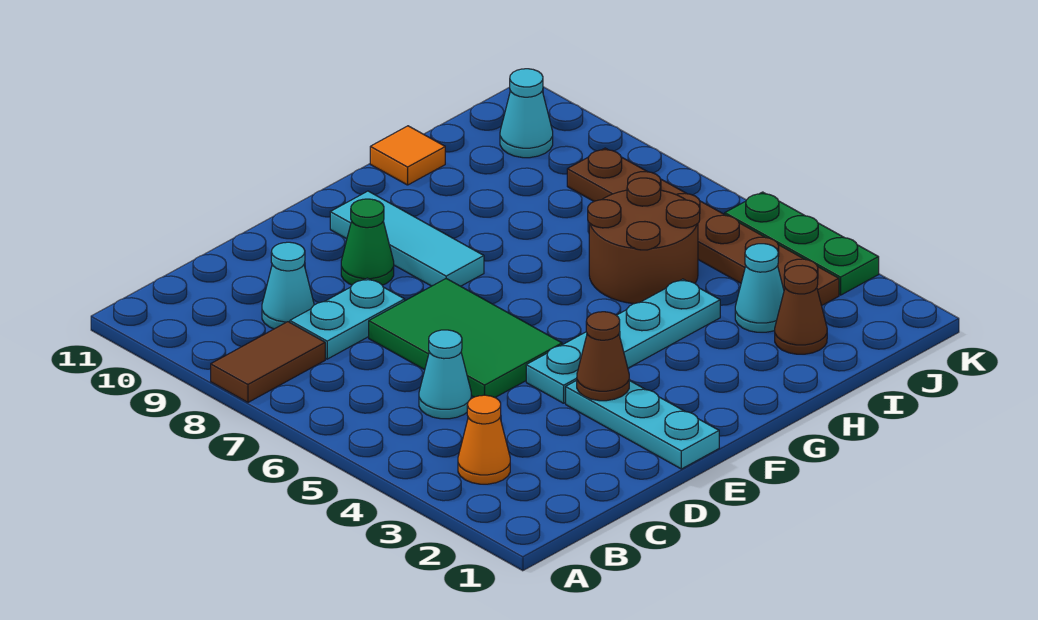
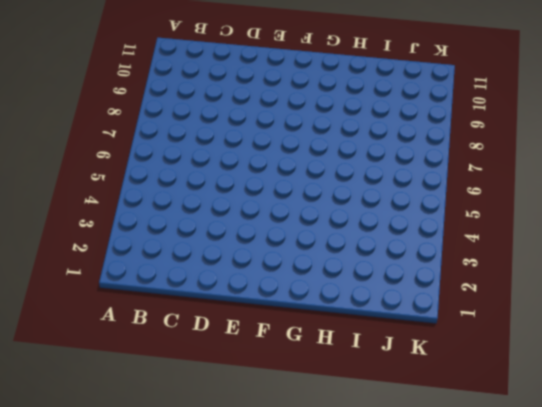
none -> brown tile A8:B8 level 1
none -> orange cone B3 level 1
none -> cyan cone C5 level 1

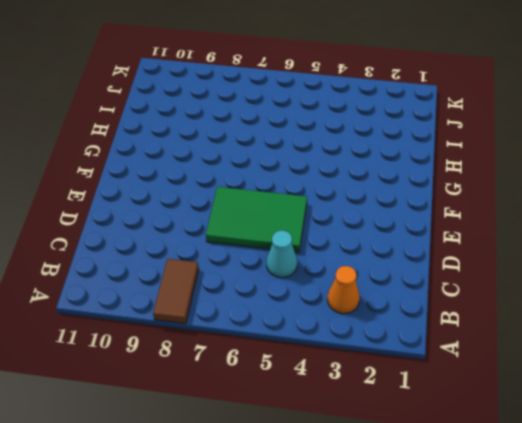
none -> cyan plate C8:D8 level 1
none -> cyan cone C9 level 1
none -> cyan plate E1:E3 level 1

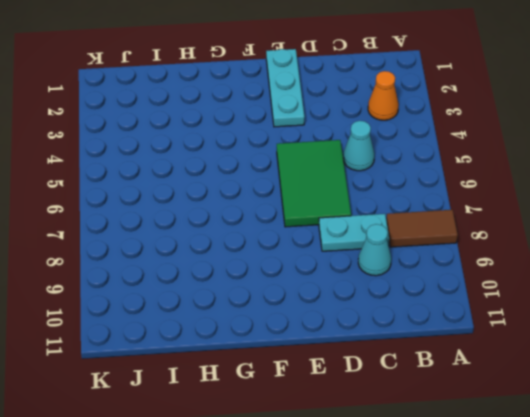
none -> cyan plate E4:H4 level 1
none -> green cone E9 level 1
none -> cyan tile F8:F10 level 1

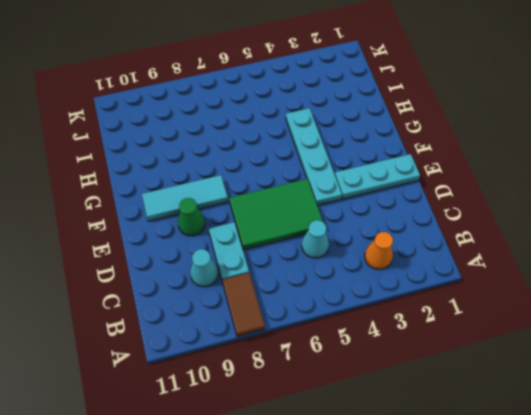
none -> brown round brick H5:I6 level 1
none -> orange tile H11 level 1
none -> brown cone I2 level 1

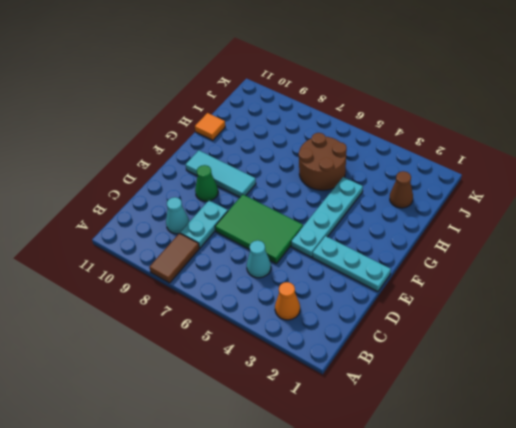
none -> cyan cone I3 level 1
none -> brown plate J3:J8 level 1
none -> cyan cone J10 level 1

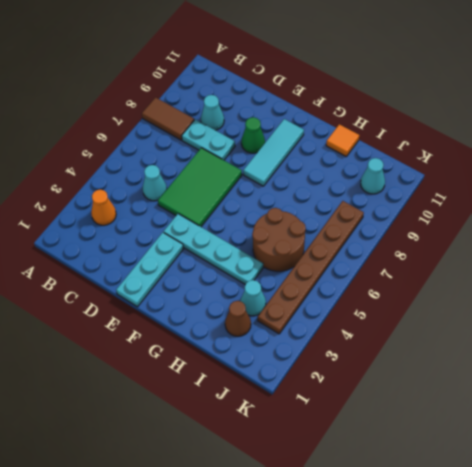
none -> green plate K3:K5 level 1
none -> brown cone E3 level 2

